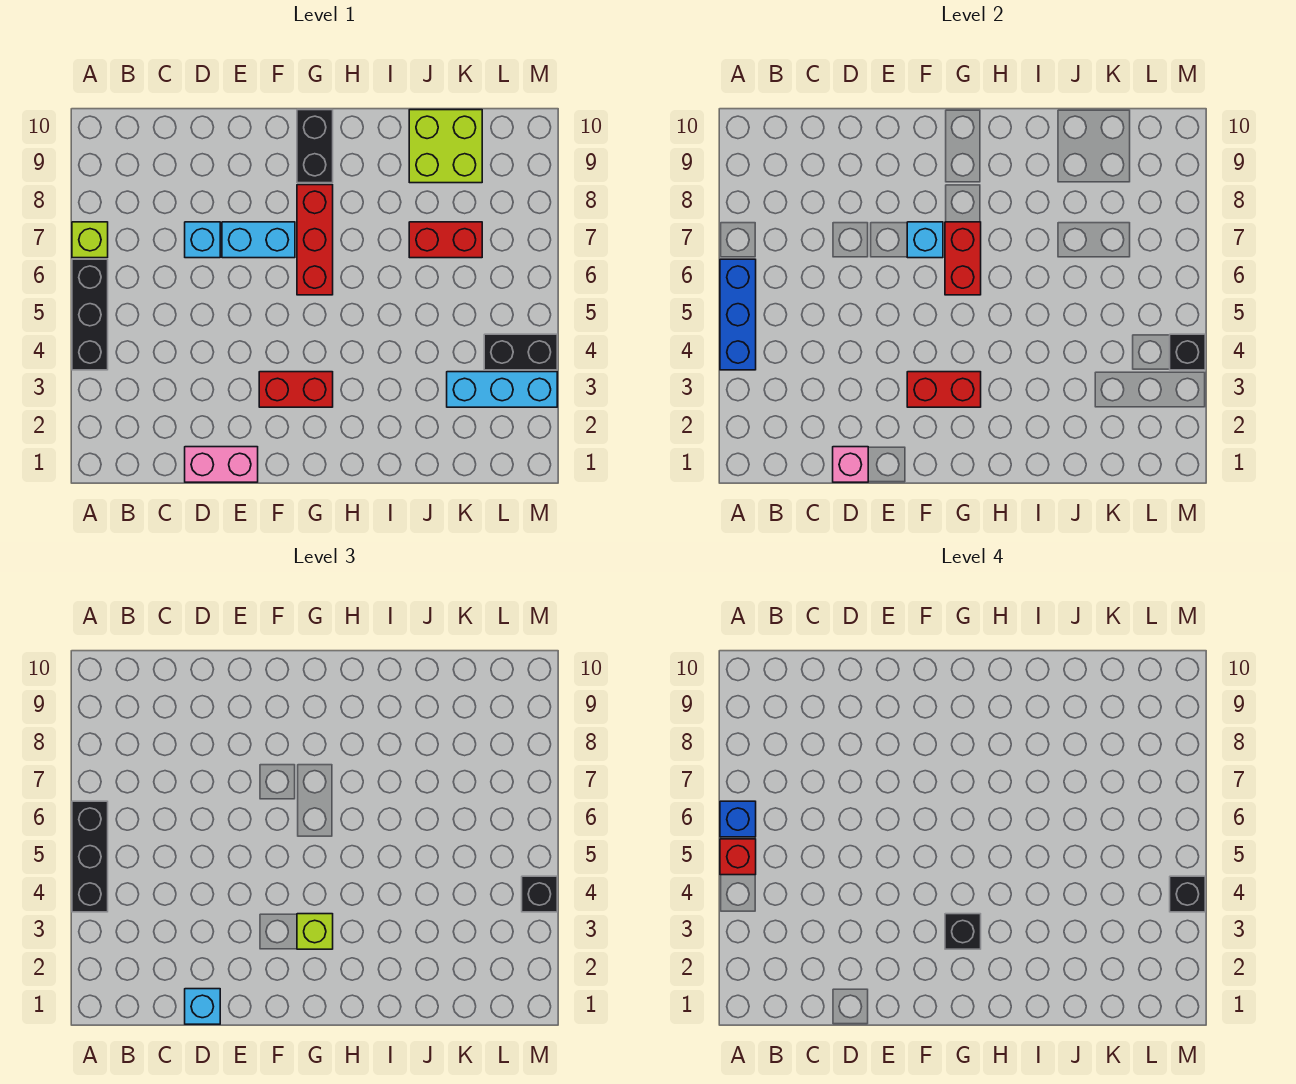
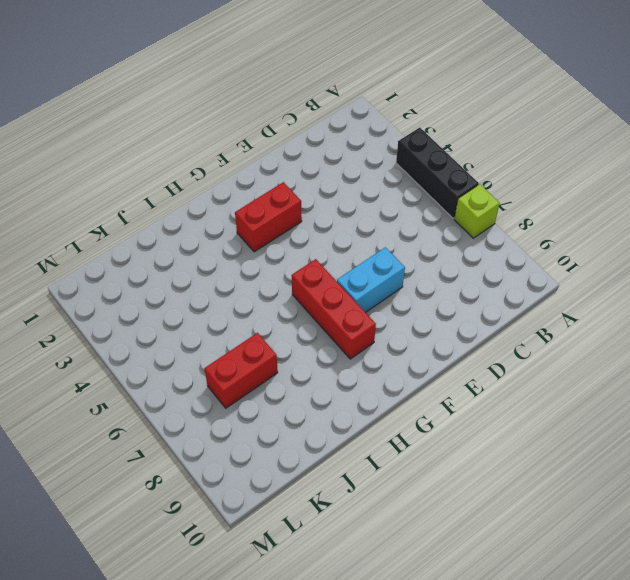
none -> pink brick D1:E1 level 1
none -> cyan brick D7 level 1
none -> black brick G9:G10 level 1

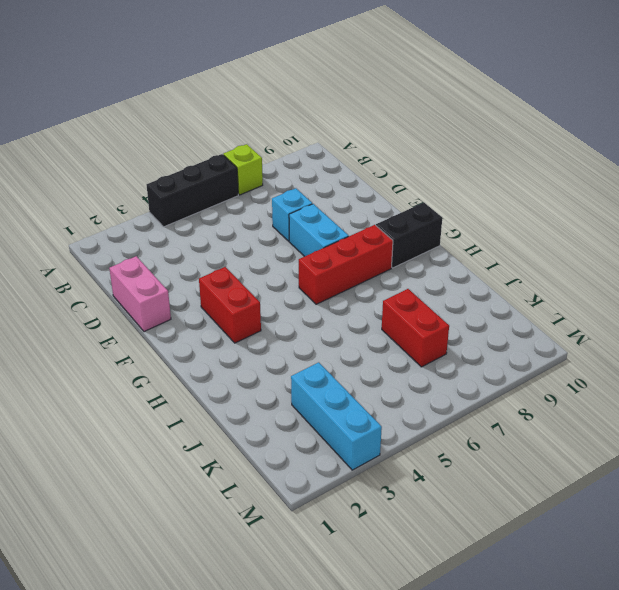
none -> lime brick J9:K10 level 1
none -> black brick L4:M4 level 1
none -> blue brick A4:A6 level 2

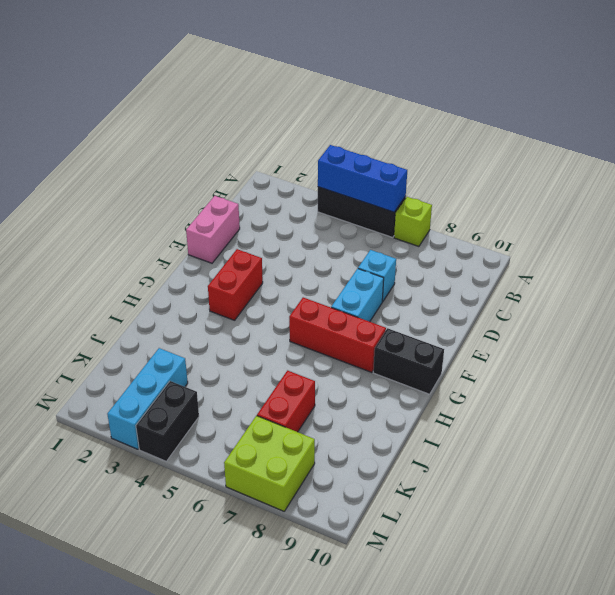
lime brick L7:M8 level 1 -> lime brick J9:K10 level 1
none -> pink brick D1 level 2
none -> red brick F3:G3 level 2
none -> cyan brick F7 level 2

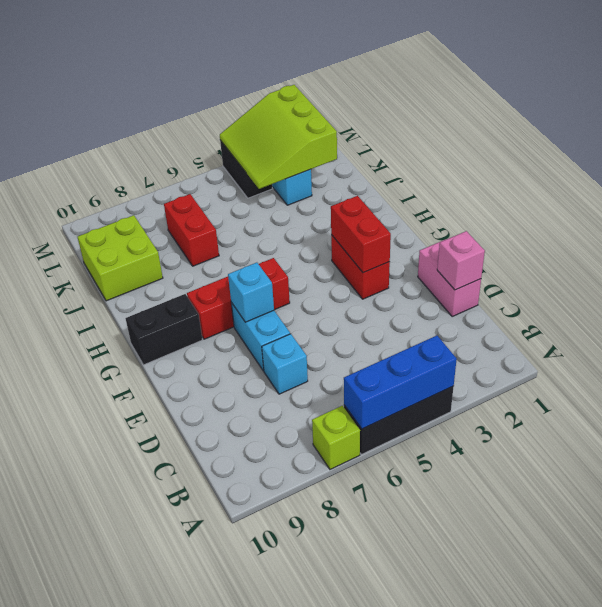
lime slope K2:M4 level 2 top 2 -> black brick M4 level 2
none -> red brick G6:G7 level 2
none -> black brick A4:A6 level 3
none -> cyan brick D1 level 3

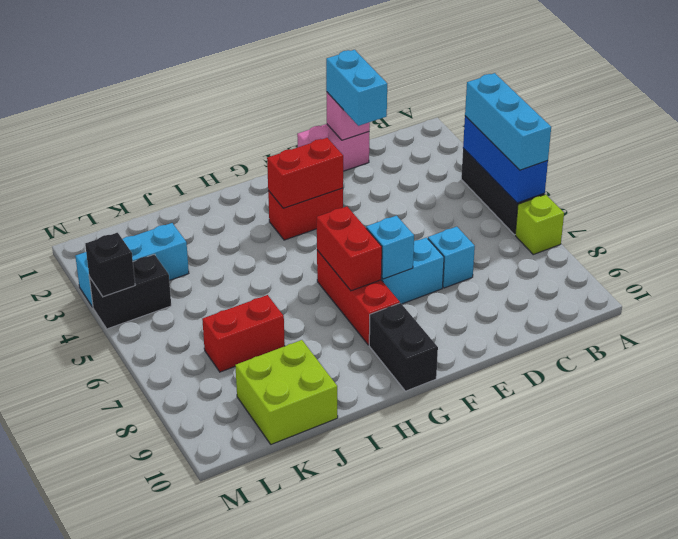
cyan brick A4:A6 level 3 -> black brick A4:A6 level 3
cyan brick D1:D2 level 3 -> cyan brick D1 level 3
none -> lime brick G3 level 3
none -> black brick M4 level 3
none -> red brick A5 level 4

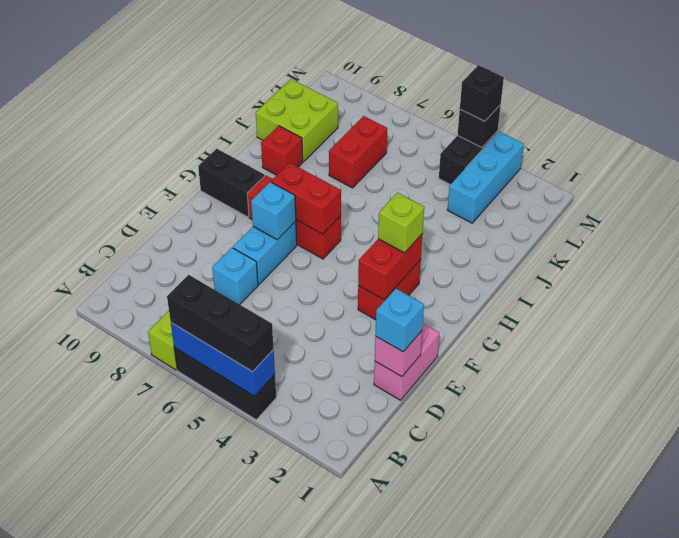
red brick I9 level 1 -> red brick A5 level 4
none -> blue brick A6 level 4
none -> black brick G3 level 4
none -> black brick M4 level 4

